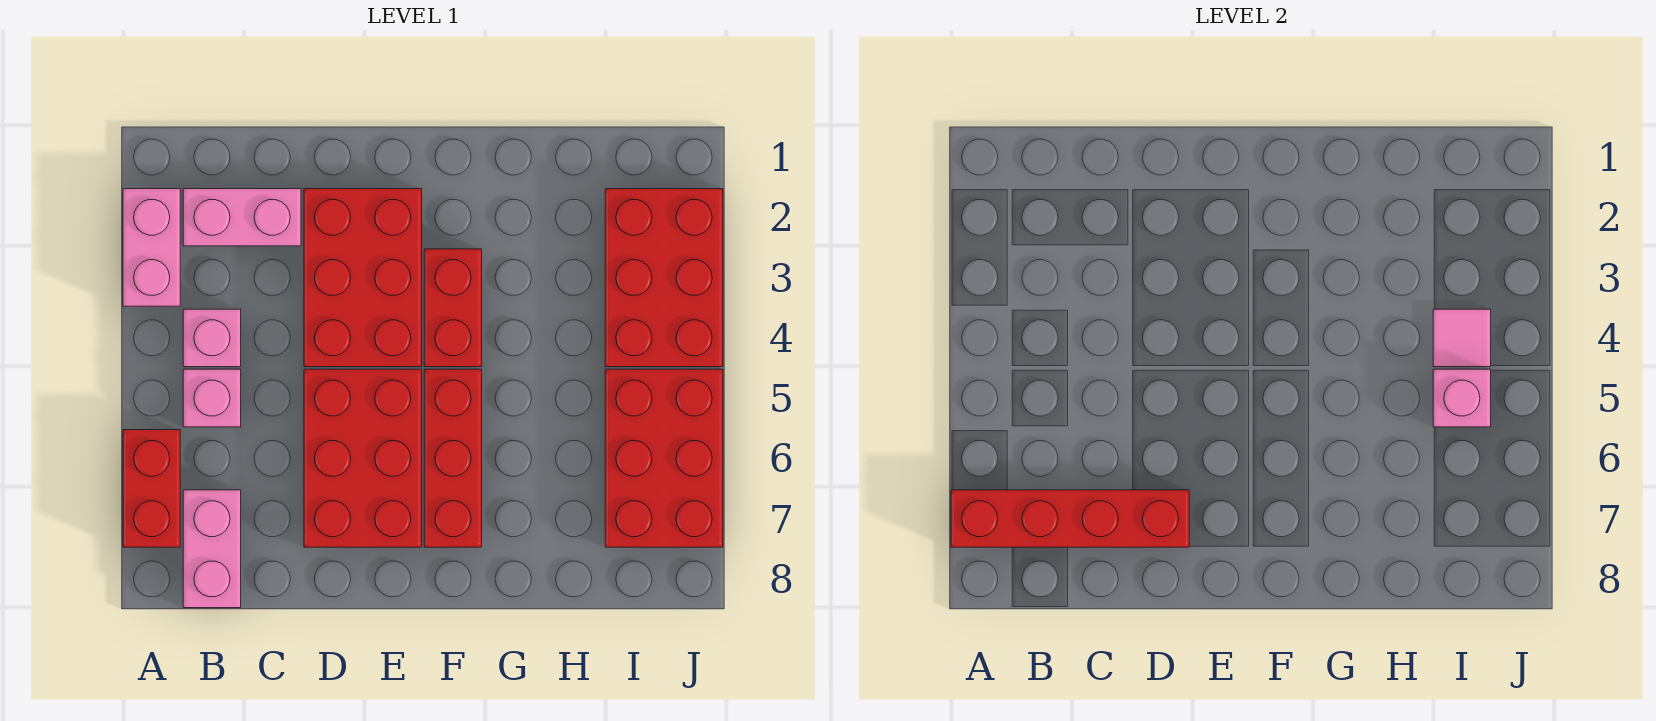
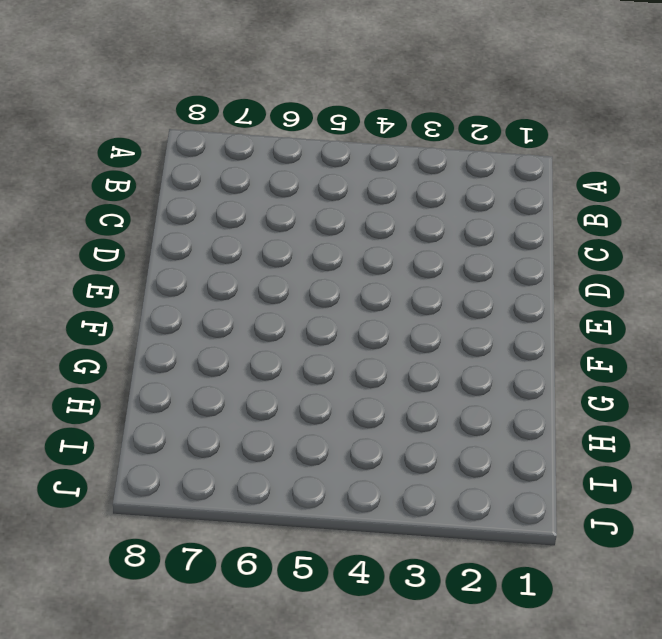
none -> pink brick A2:A3 level 1
none -> red brick A6:A7 level 1
none -> pink brick B2:C2 level 1

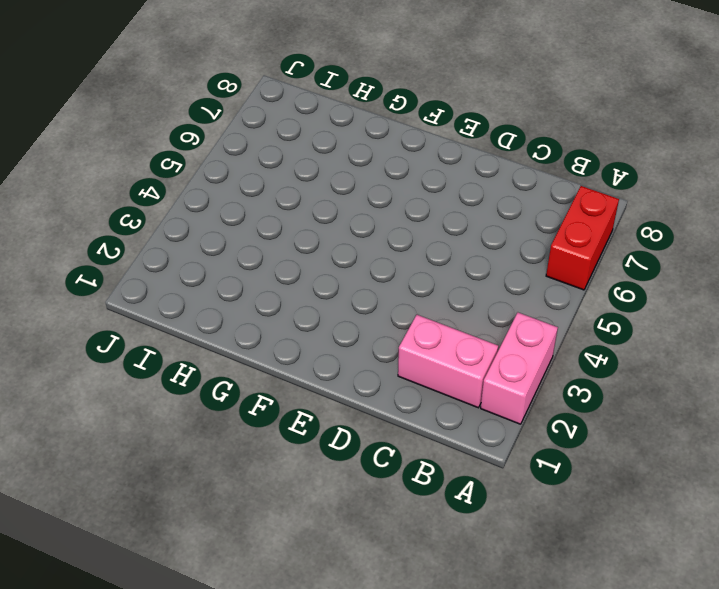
none -> pink brick B4 level 1
none -> pink brick B5 level 1
none -> pink brick B7:B8 level 1

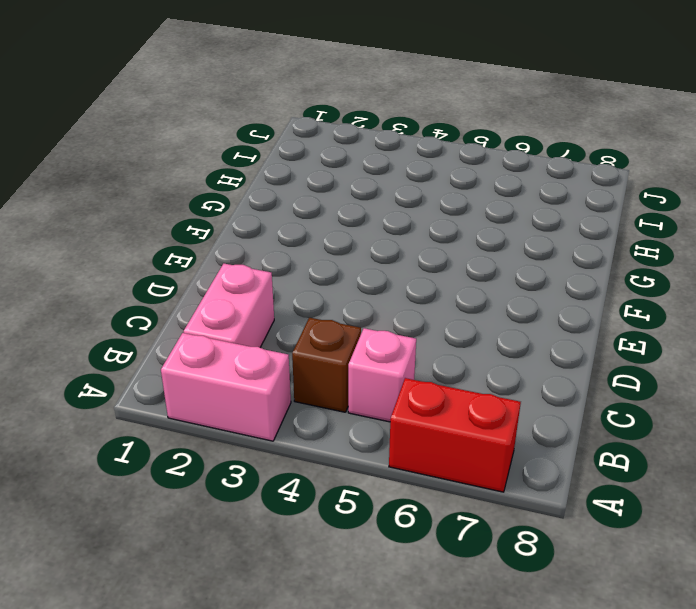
brown brick B4 level 1 -> pink brick B4 level 1
none -> pink brick B7:B8 level 1
none -> red brick D2:E4 level 1
none -> red brick D5:E7 level 1

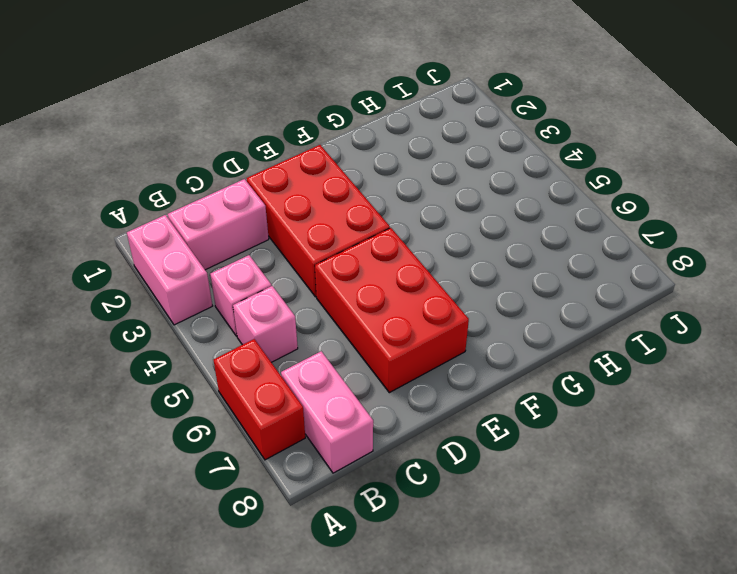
none -> red brick F3:F4 level 1
none -> red brick F5:F7 level 1
none -> red brick I2:J4 level 1

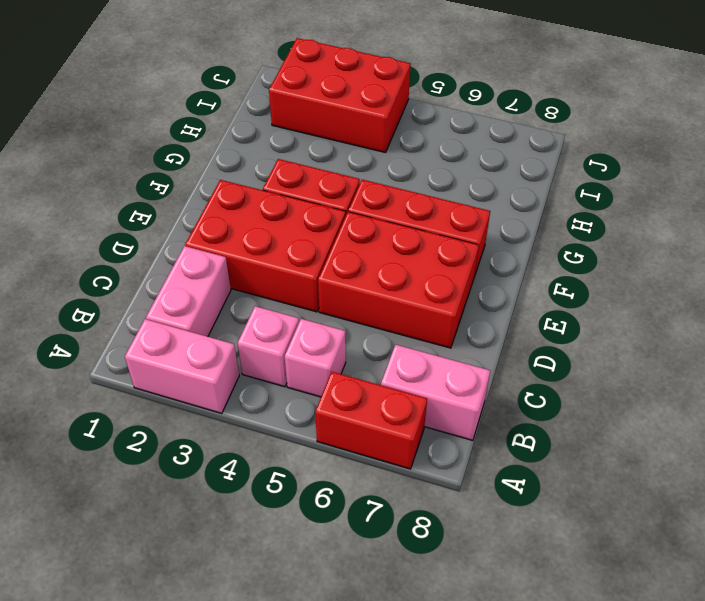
none -> red brick I5:J7 level 1
none -> red brick A7:D7 level 2
none -> pink tile I4 level 2

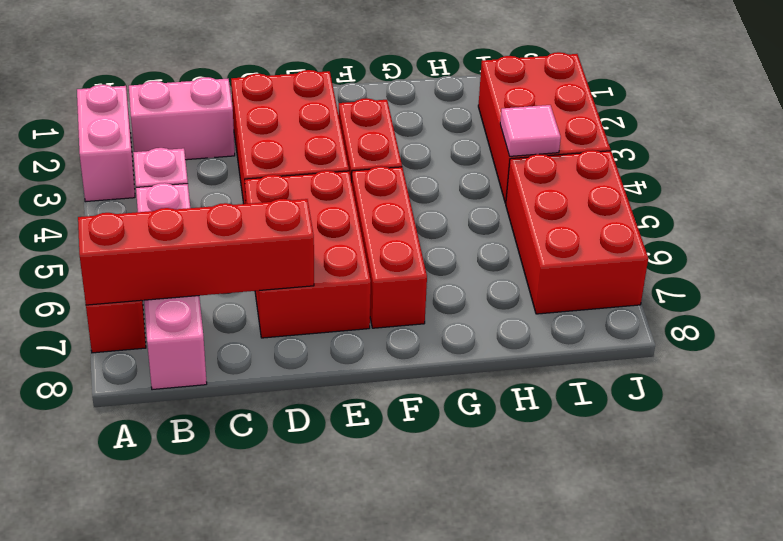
none -> pink brick I5 level 2

